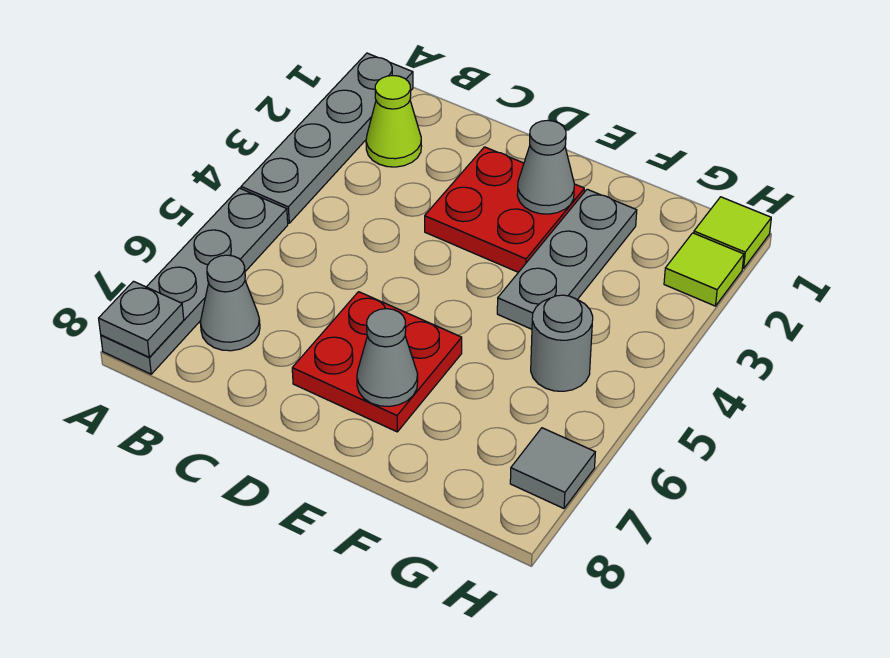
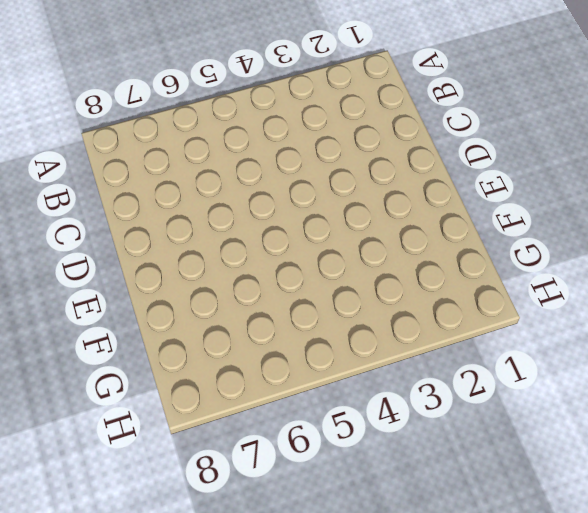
none -> grey plate A1:A4 level 1
none -> grey plate A5:A8 level 1
none -> lime cone B2 level 1

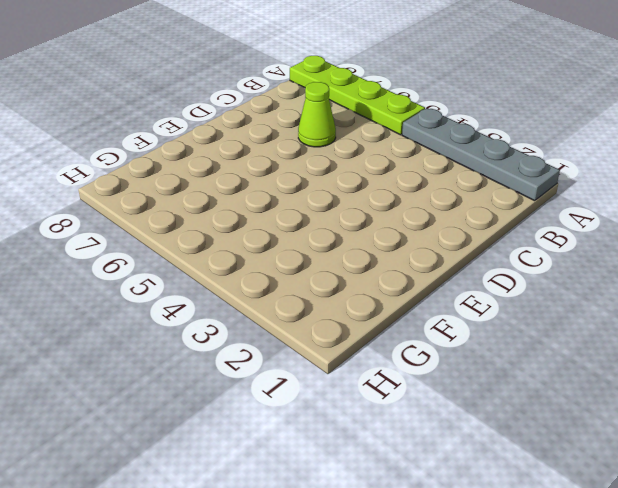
lime plate A5:A8 level 1 -> grey plate A5:A8 level 1
lime cone C6 level 1 -> lime cone B2 level 1
none -> grey cone B7 level 1
none -> red plate D2:E3 level 1
none -> red plate D6:E7 level 1

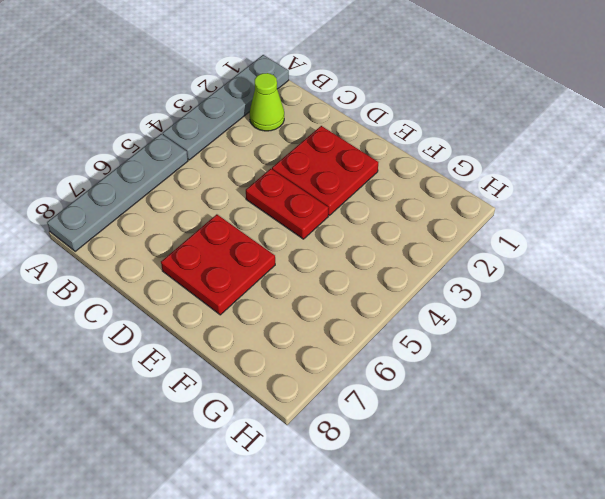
red plate D4:E4 level 1 -> none
none -> grey cone B7 level 1
none -> grey plate F2:F4 level 1
none -> grey round brick G5 level 1

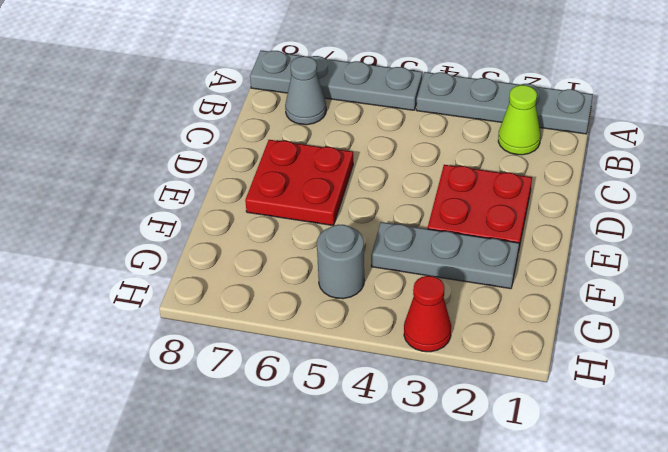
red cone H3 level 1 -> none
none -> lime tile H1 level 1
none -> lime tile H2 level 1
none -> grey tile H7 level 1

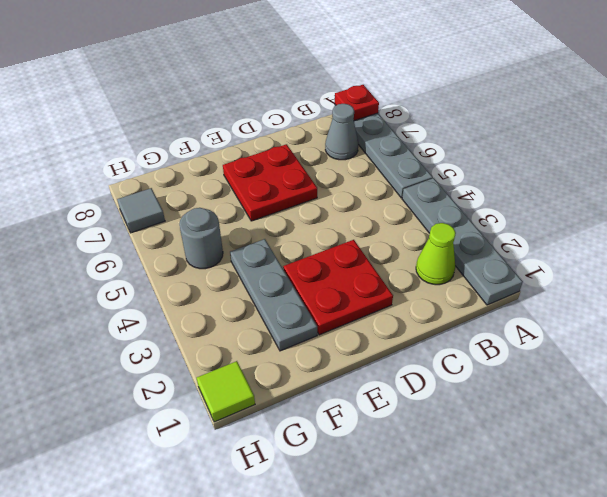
red plate A8 level 2 -> grey plate A8 level 2
none -> lime tile H2 level 1
none -> grey cone E2 level 2
none -> grey cone E7 level 2

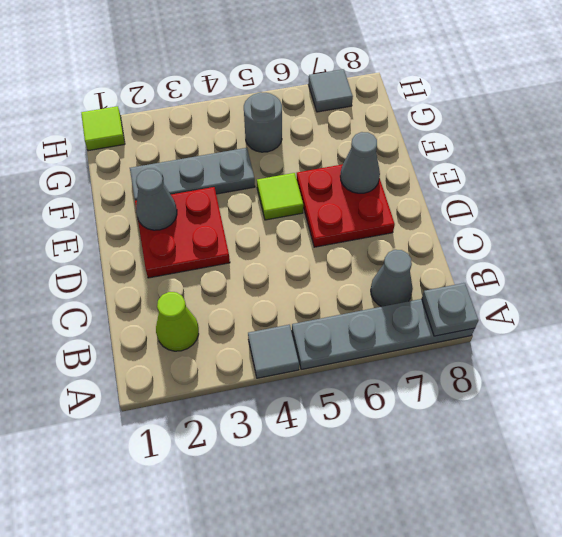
grey tile A4 level 1 -> grey plate A1:A4 level 1
lime tile E5 level 1 -> lime tile H2 level 1

